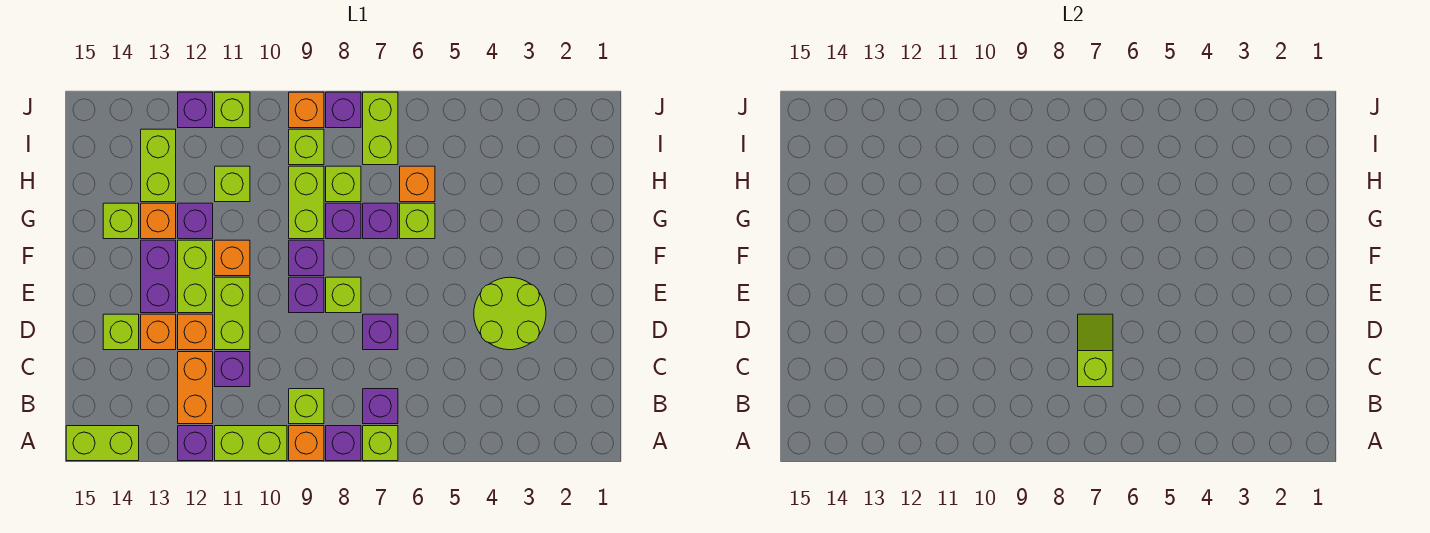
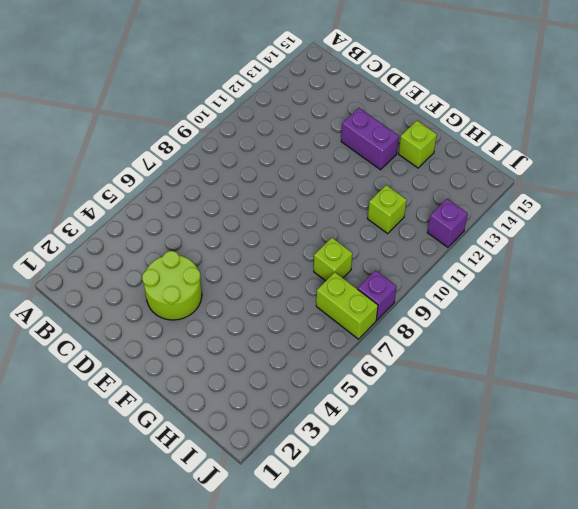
none -> lime brick A7 level 1
none -> purple brick A8 level 1
none -> orange brick A9 level 1
none -> lime brick A10:A11 level 1

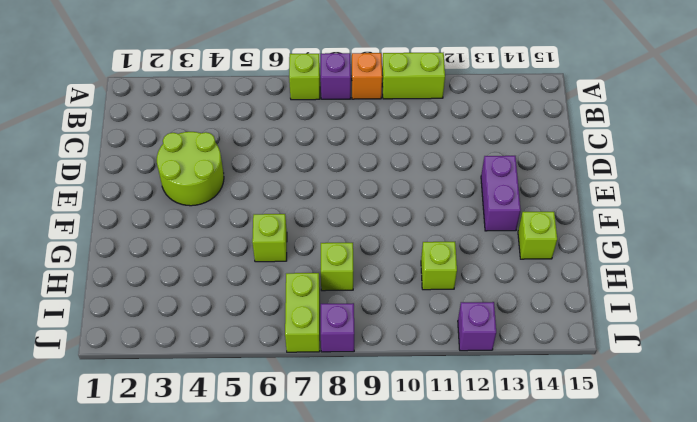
none -> purple brick A12 level 1
none -> lime brick A14:A15 level 1
none -> purple brick B7 level 1
none -> lime brick B9 level 1

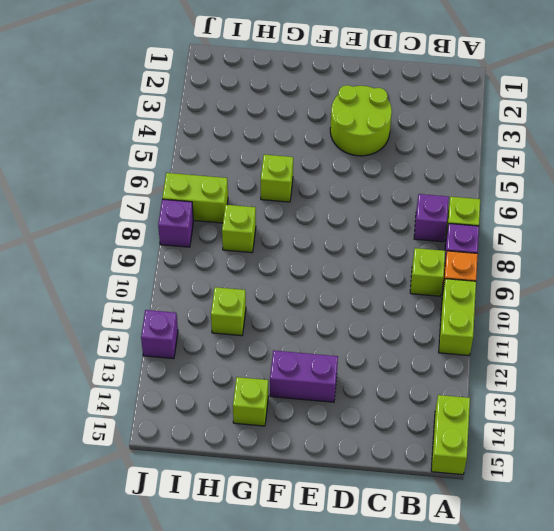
none -> purple brick A12 level 1
none -> orange brick B12:C12 level 1
none -> purple brick C11 level 1
none -> purple brick D7 level 1

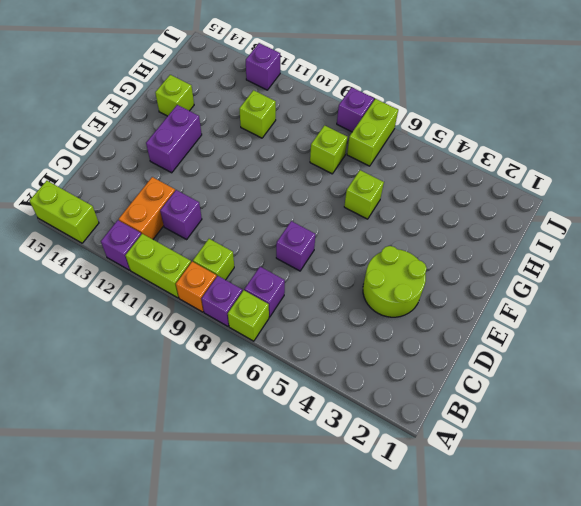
none -> lime brick D11:E11 level 1
none -> orange brick D12 level 1
none -> orange brick D13 level 1
none -> lime brick D14 level 1

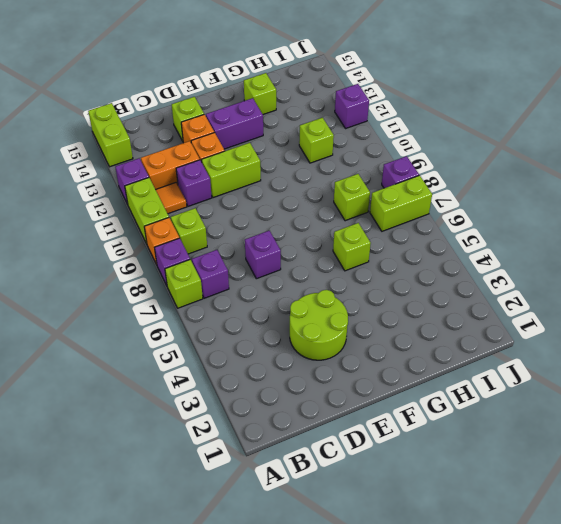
orange tile B11 level 1 -> none
none -> lime brick E8 level 1
none -> purple brick E9 level 1
none -> lime brick E12:F12 level 1
none -> purple brick F9 level 1

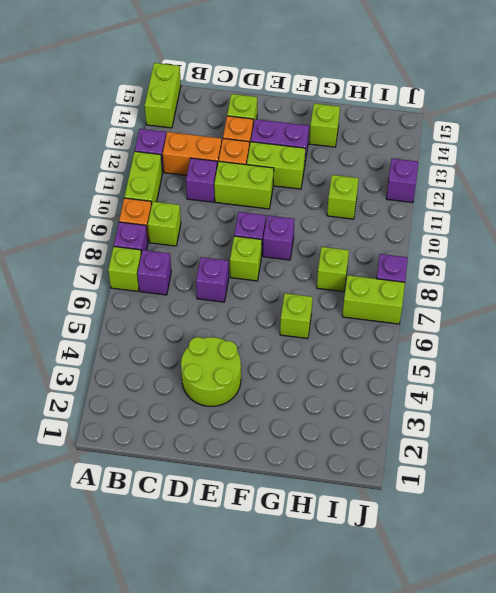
none -> orange brick F11 level 1
none -> purple brick G7 level 1
none -> purple brick G8 level 1
none -> lime brick G9:H9 level 1

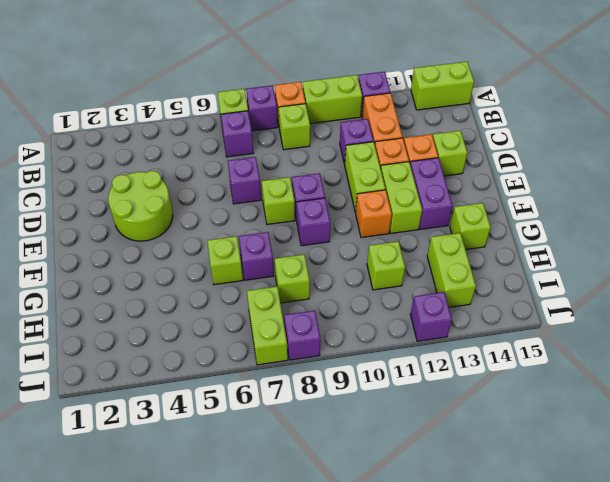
none -> purple brick G8 level 1
none -> lime brick G9:H9 level 1
none -> purple brick G12 level 1
none -> orange brick G13 level 1

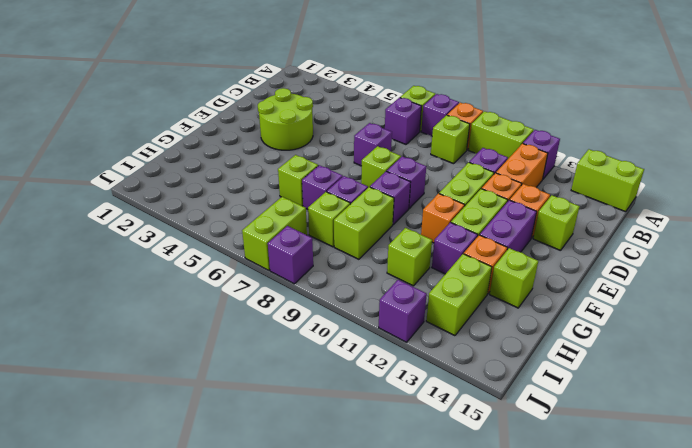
none -> orange brick H6 level 1
none -> lime brick I9 level 1
none -> orange brick J9 level 1
none -> lime brick J11 level 1

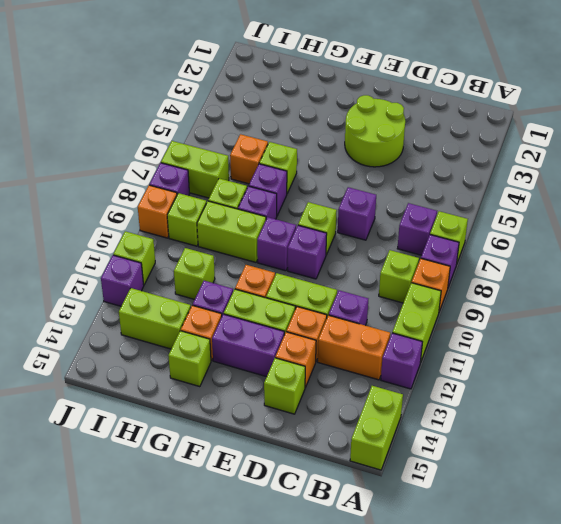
none -> lime slope C7:D7 level 2 top C

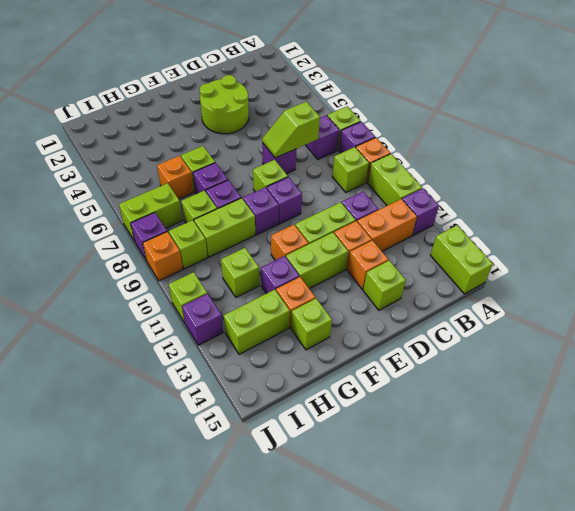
none -> purple brick E13:F13 level 1

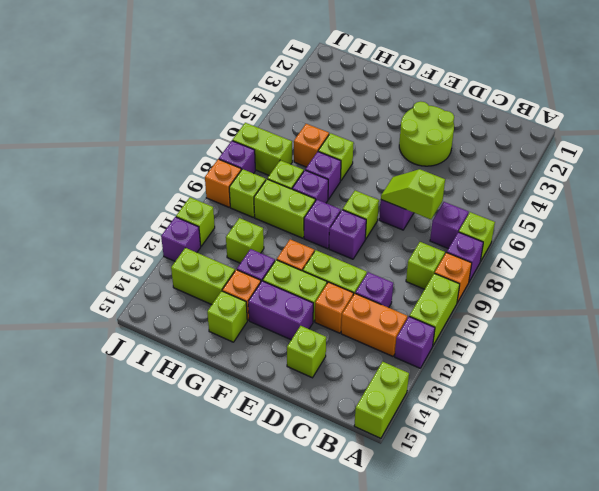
none -> orange brick D13 level 1

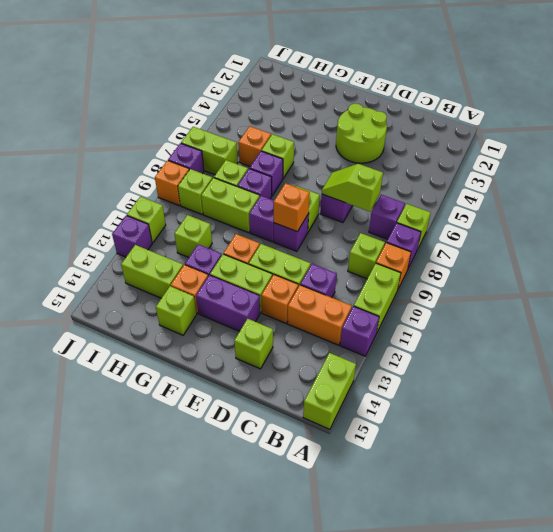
orange brick E9 level 2 -> orange brick D13 level 1

